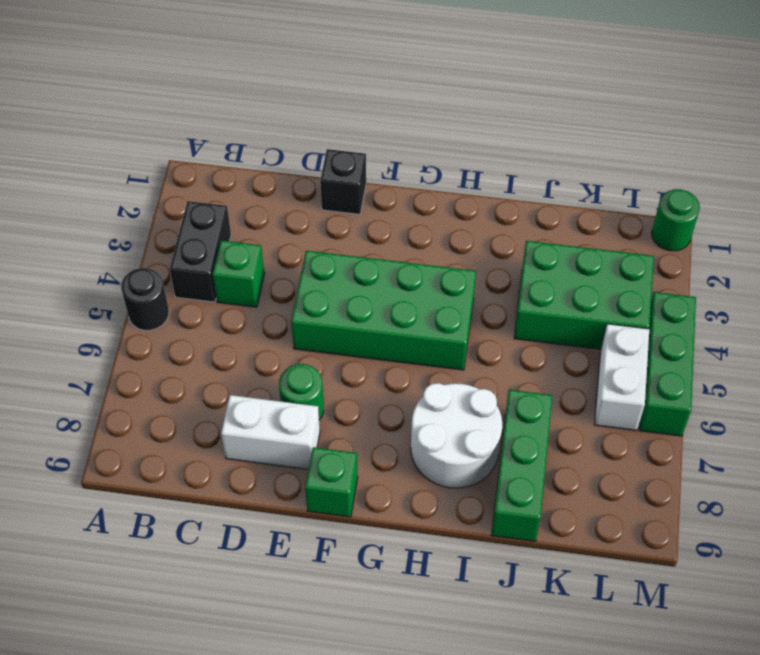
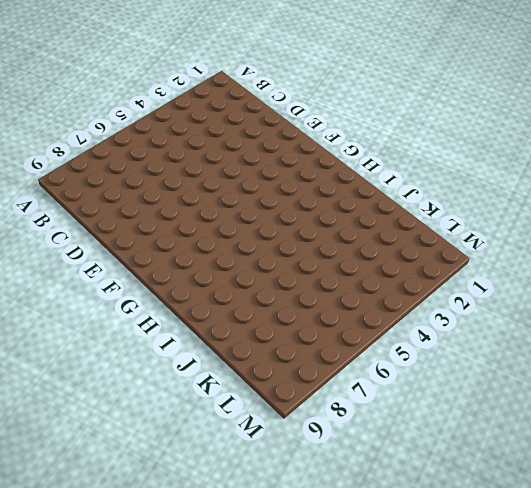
none -> black round brick A5 level 1
none -> black brick B3:B4 level 1
none -> green brick C4 level 1

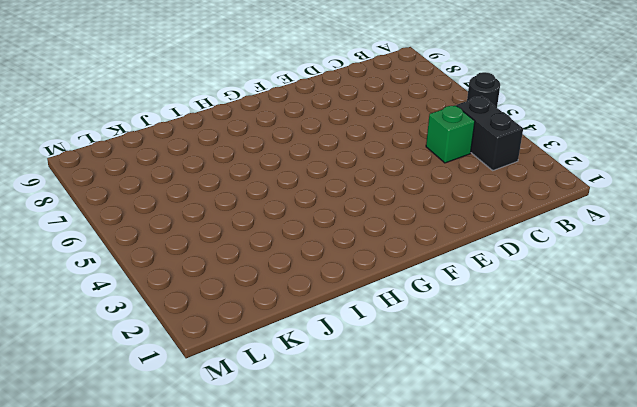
none -> white brick D8:E8 level 1
none -> black brick E1 level 1
none -> green brick E4:H5 level 1

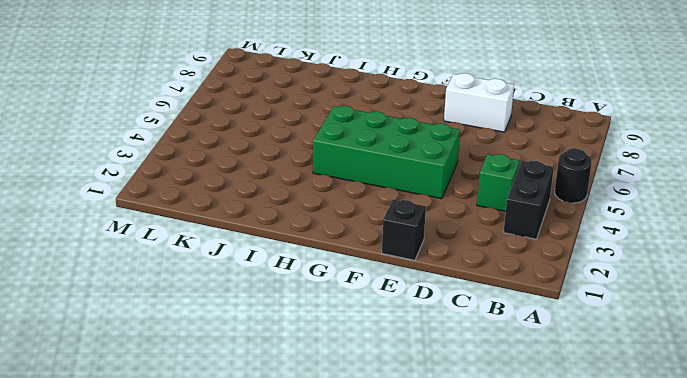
none -> green round brick E7 level 1
none -> green brick F9 level 1
none -> white round brick H7:I8 level 1

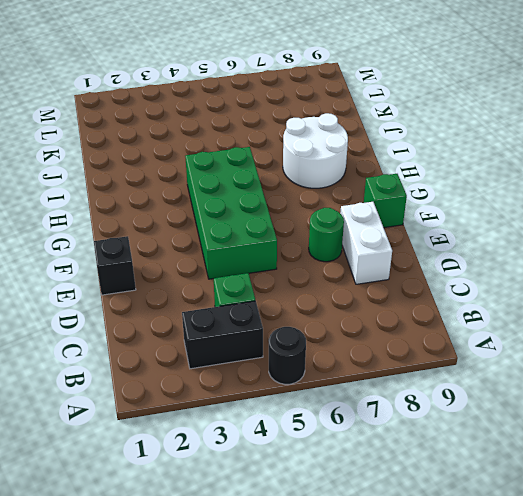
none -> green brick J3:L4 level 1
none -> green brick J7:J9 level 1
none -> white brick L5:L6 level 1

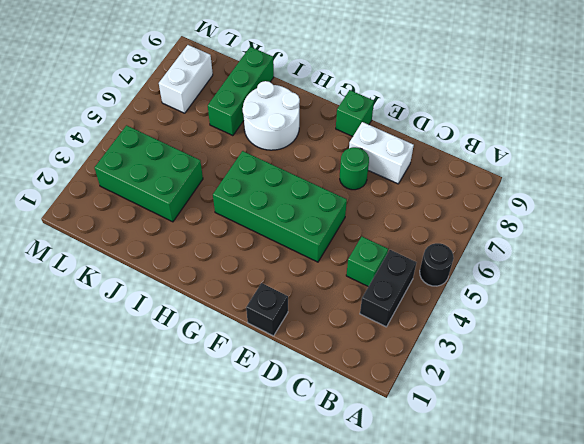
white brick L7:L8 level 1 -> white brick L5:L6 level 1
none -> green round brick M1 level 1
none -> green brick M4:M6 level 1

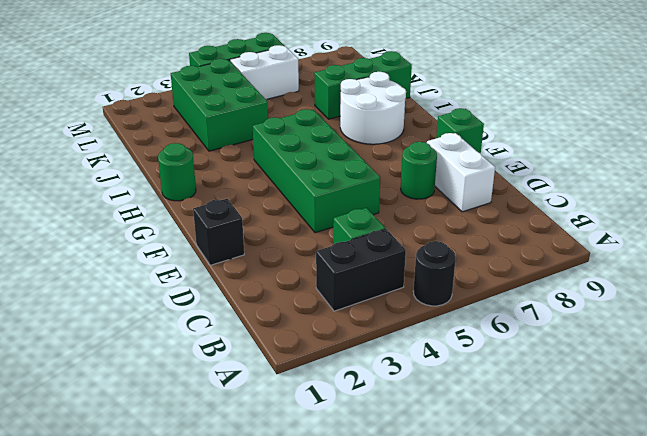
green round brick H1 level 1 -> green round brick M1 level 1

